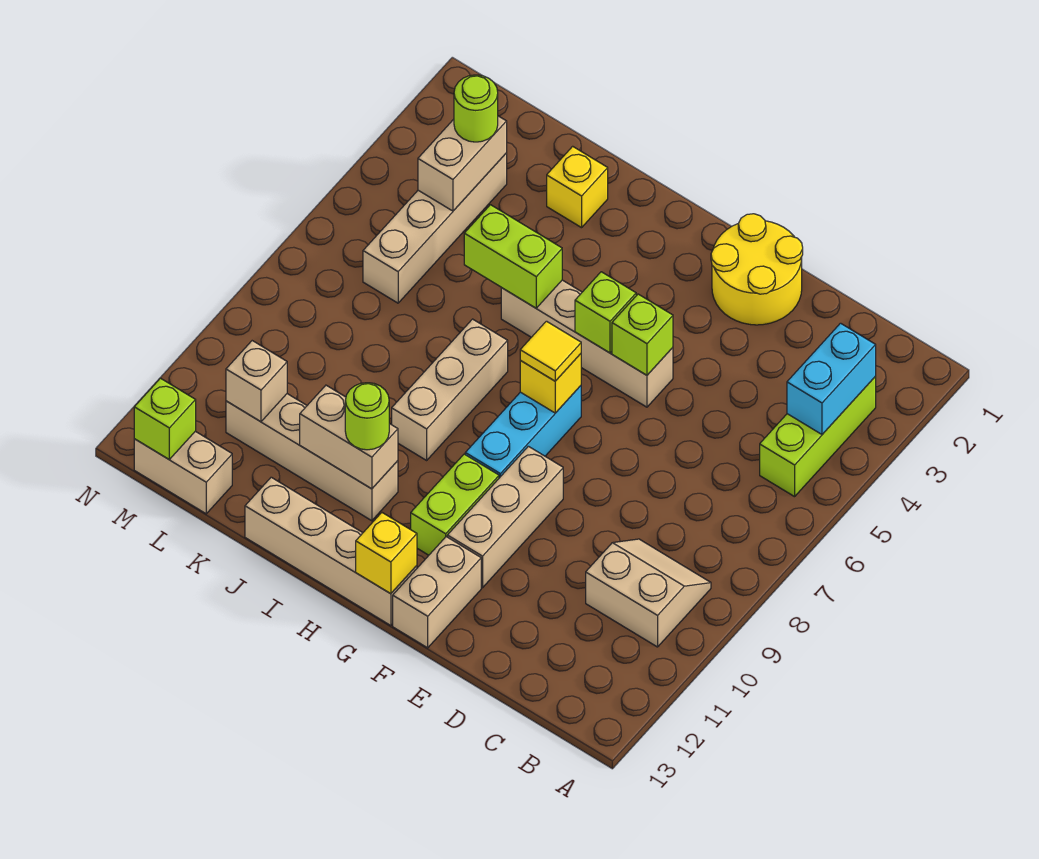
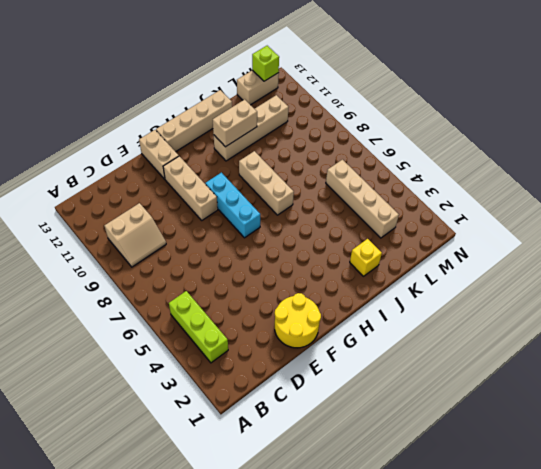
none -> tan brick F5:I5 level 1
none -> lime brick G10:G11 level 1
none -> cyan brick B3:B4 level 2

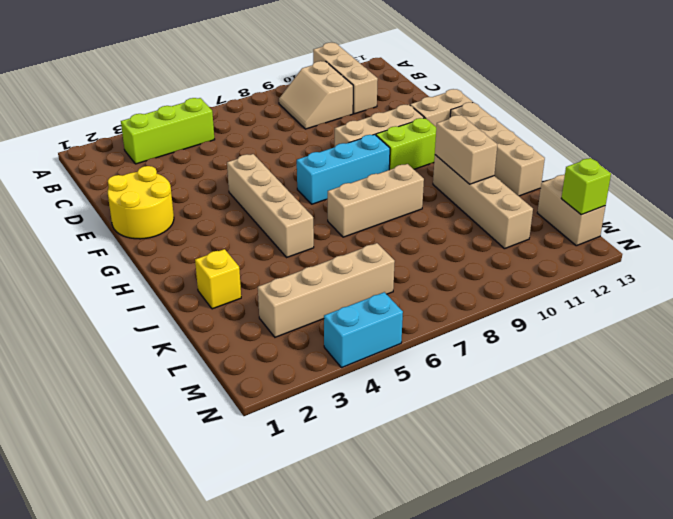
tan brick A11:C11 level 1 -> none
cyan brick N4:N5 level 1 -> cyan brick B3:B4 level 2
none -> lime brick F5 level 2
none -> lime brick G5 level 2
none -> yellow brick G7 level 2

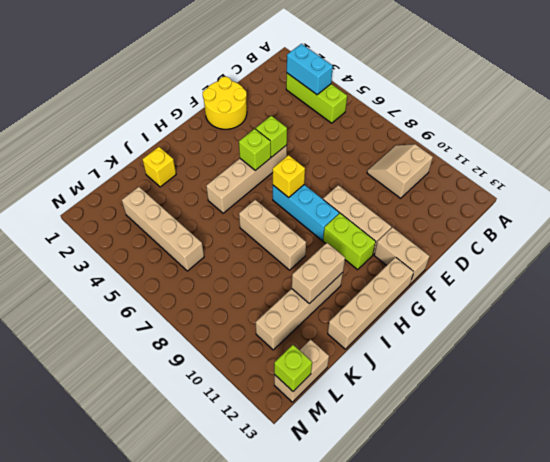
none -> yellow brick G13 level 2
none -> lime brick I5:J5 level 2
none -> tan brick L3:L4 level 2

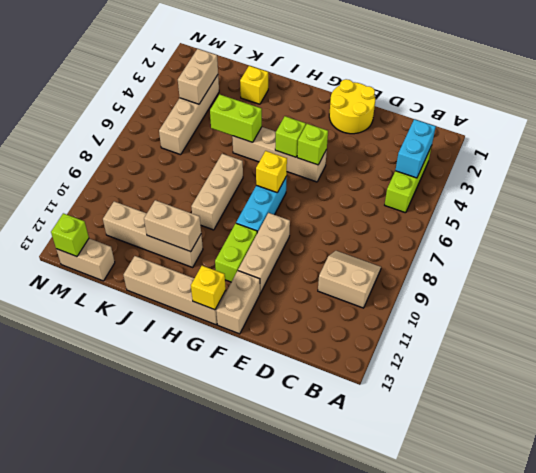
none -> tan brick L11 level 2
none -> yellow tile G7 level 3
none -> lime round brick I11 level 3

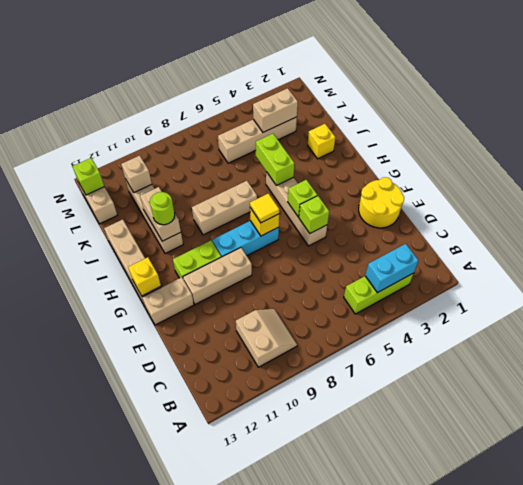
none -> lime round brick L3 level 3

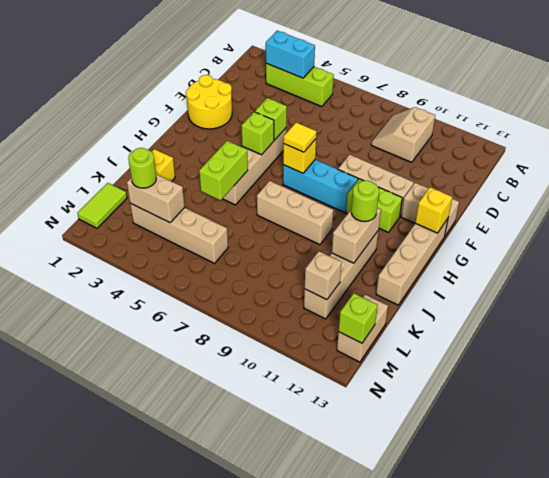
lime tile L1:M1 level 1 -> none

